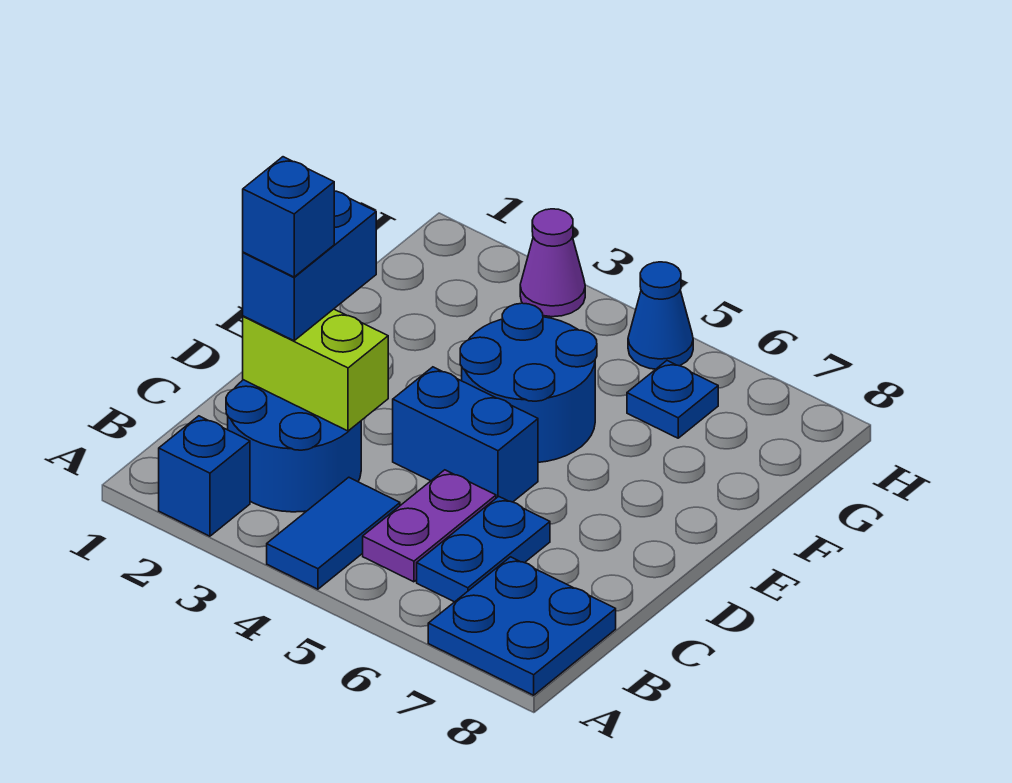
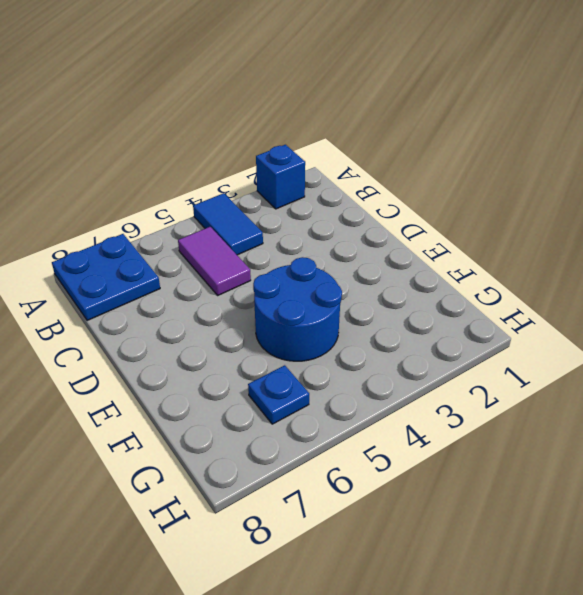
purple tile B5:C5 level 1 -> purple plate B5:C5 level 1
none -> blue round brick B2:C3 level 1
none -> blue plate B6:C6 level 1
none -> blue brick D4:D5 level 1

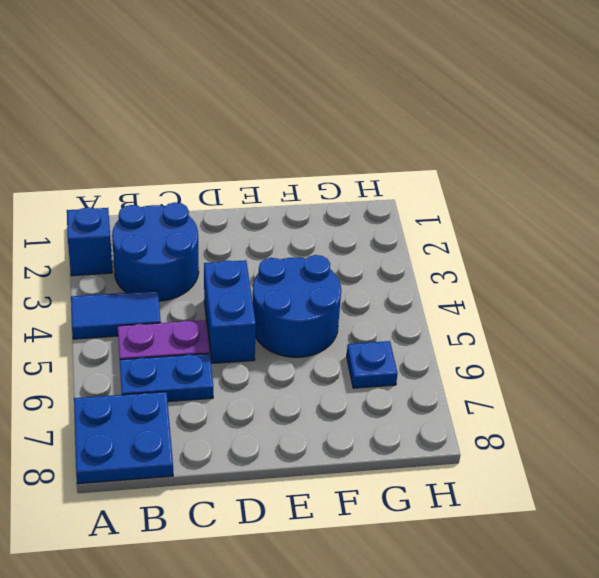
none -> purple cone H3 level 1
none -> blue cone H5 level 1
none -> lime brick C2:C3 level 2

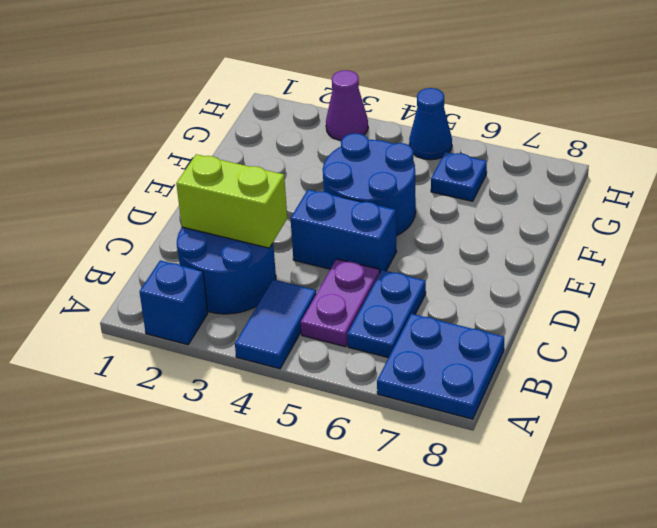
none -> blue brick C2:D2 level 3
none -> blue brick C2 level 4

